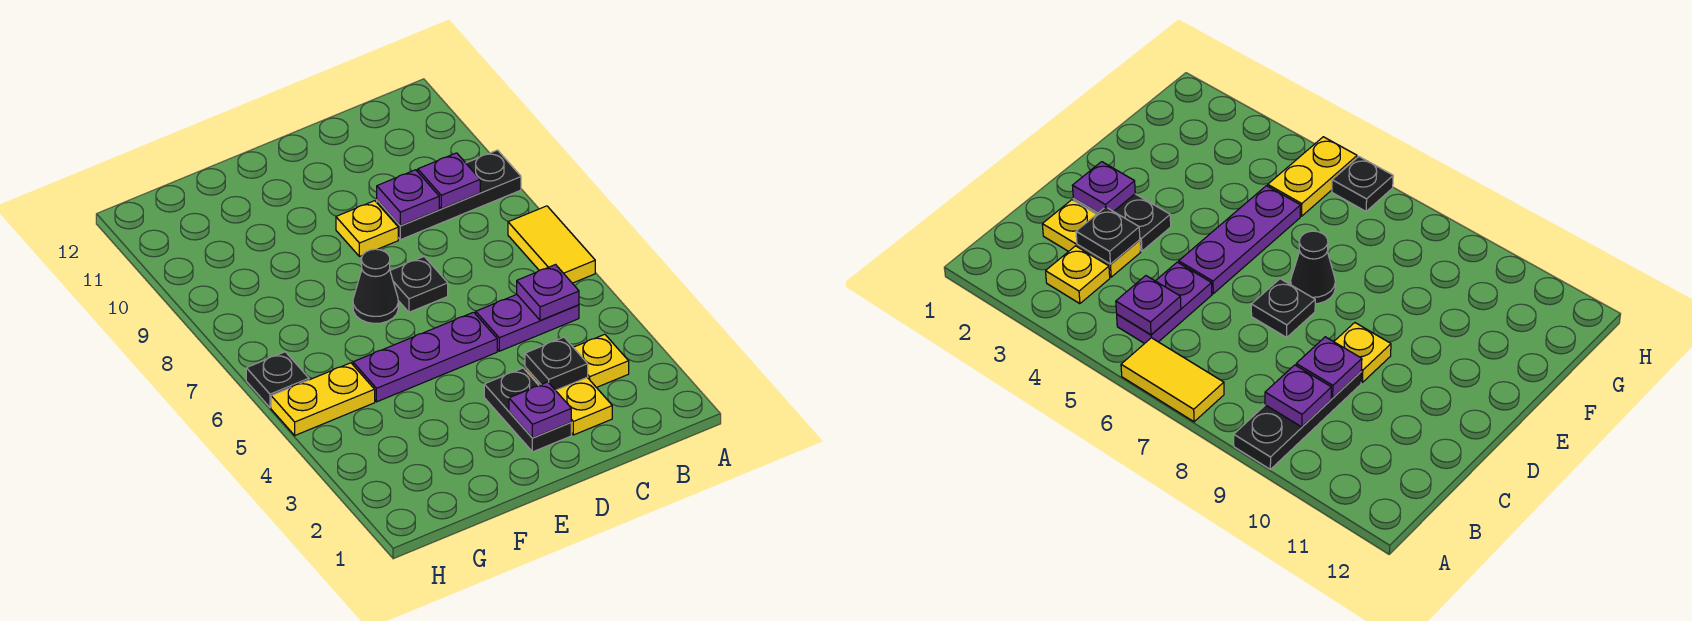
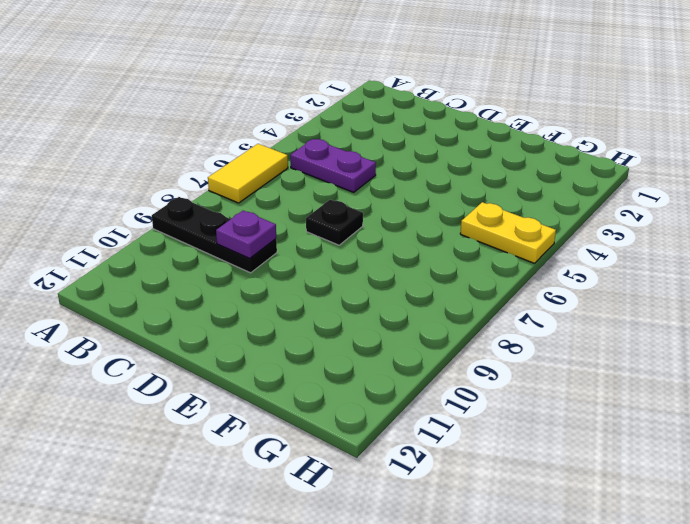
none -> yellow plate B3 level 1
none -> yellow plate C2:C3 level 1
none -> black plate D2:D3 level 1

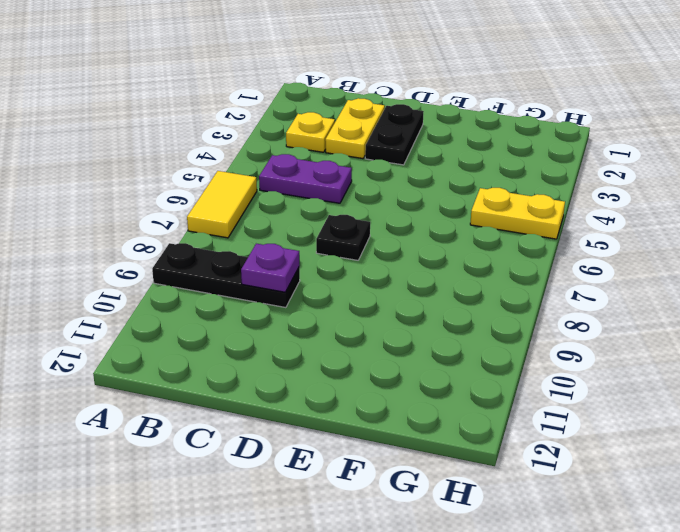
none -> purple plate D5:F5 level 1
none -> yellow plate D9 level 1
none -> black cone E7 level 1

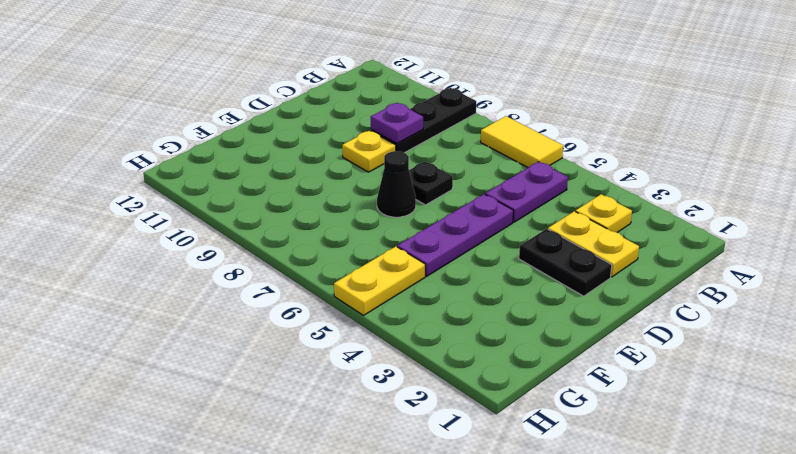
none -> black plate H6 level 1
none -> purple plate B5 level 2
none -> purple plate B9 level 2

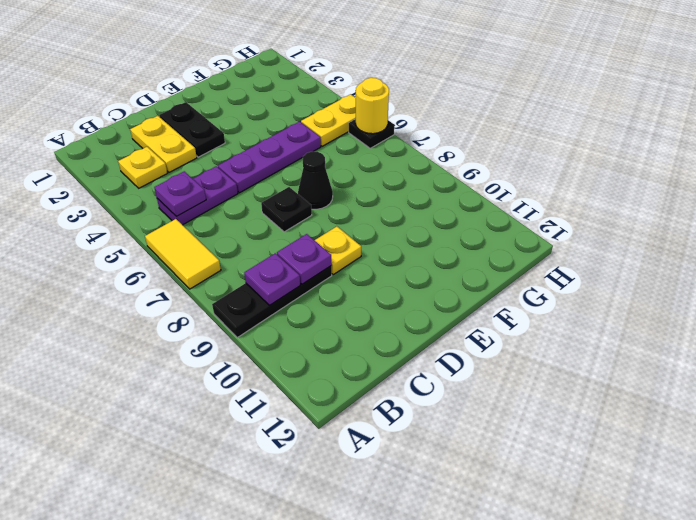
yellow round brick H6 level 2 -> none
none -> black plate C3 level 2
none -> purple plate D2 level 2

